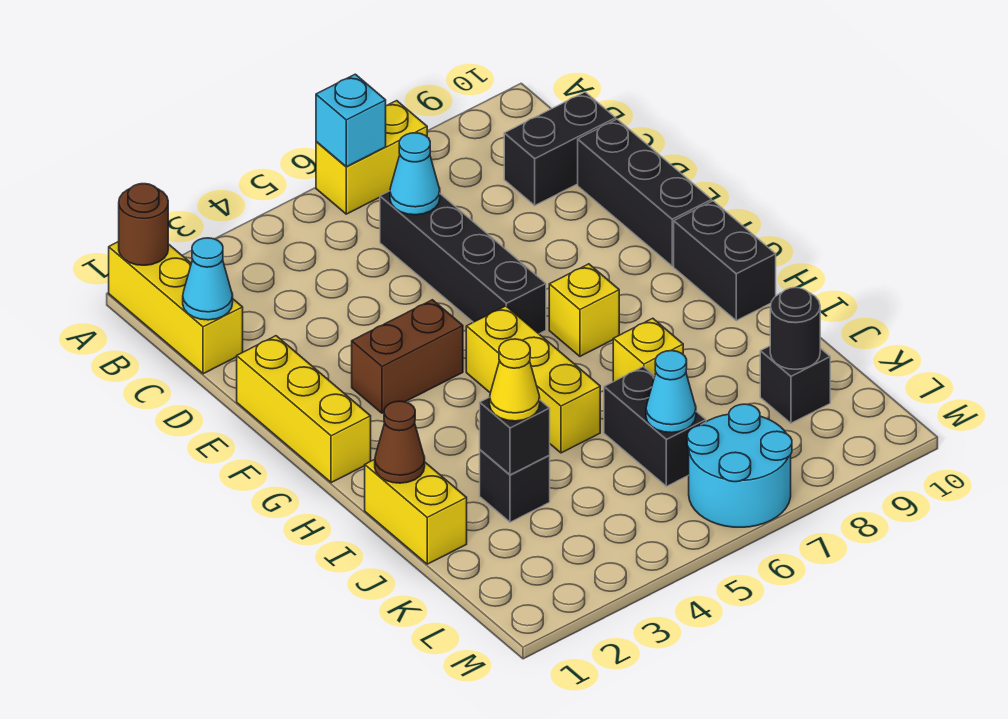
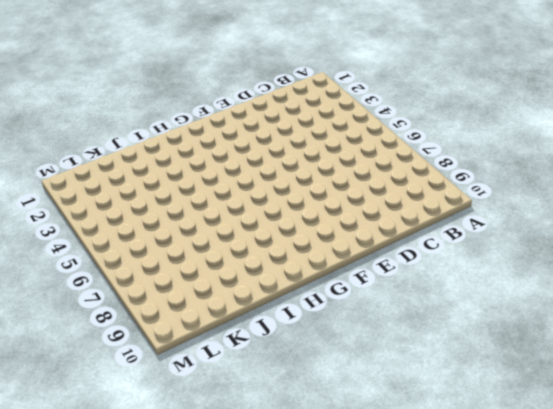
none -> yellow brick A1:C1 level 1
none -> yellow brick A6:A7 level 1
none -> black brick C6:F6 level 1

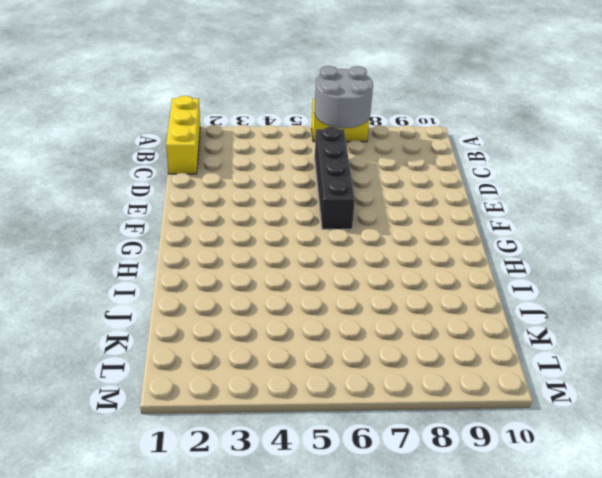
grey round brick A6:B7 level 2 -> cyan brick A6 level 2
none -> black brick C9:C10 level 1
none -> black brick D10:F10 level 1
none -> yellow brick E1:G1 level 1

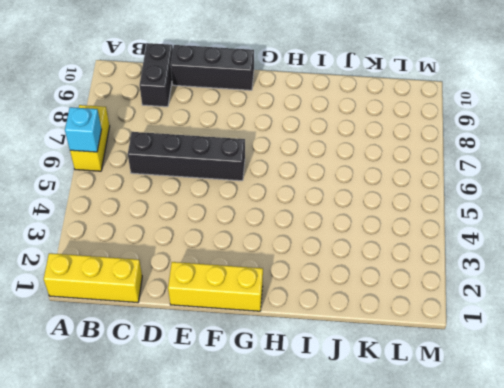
none -> brown brick F3:F4 level 1
none -> yellow brick G5:I5 level 1
none -> yellow brick G7 level 1

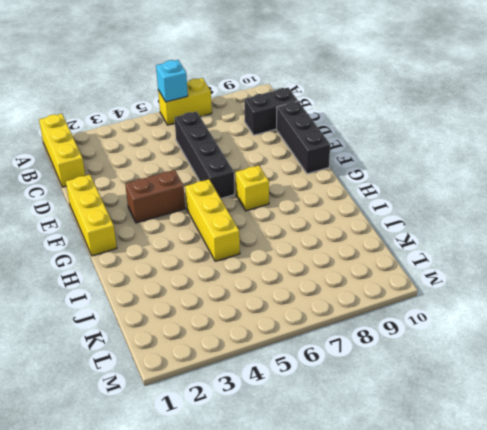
none -> black brick G10:H10 level 1
none -> yellow brick I1:J1 level 1
none -> yellow brick I7 level 1

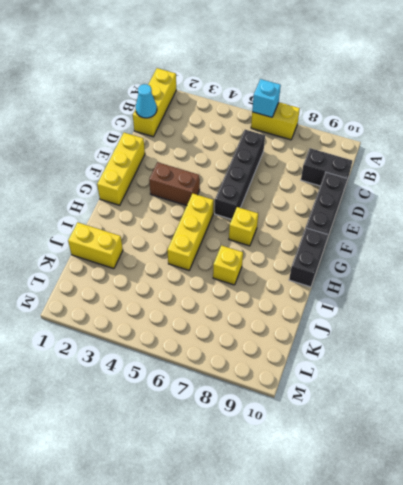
yellow brick J1:J2 level 1 -> yellow brick I1:J1 level 1
none -> black brick J3 level 1
none -> black brick J6:K6 level 1
none -> black brick K9 level 1

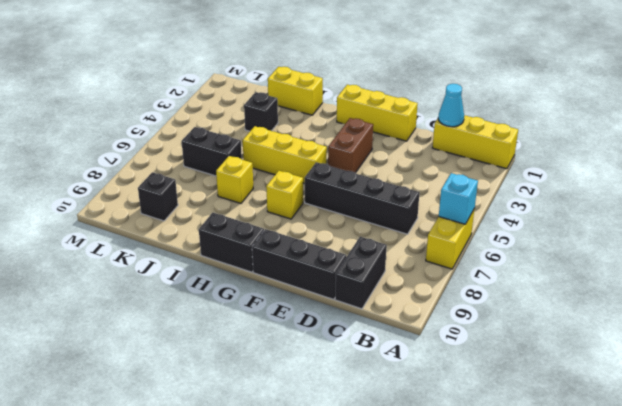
none -> cyan round brick L6:M7 level 1
none -> brown round brick A1 level 2
none -> cyan cone C6 level 2

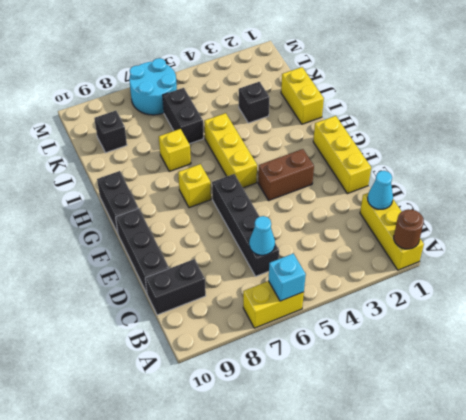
none -> brown cone I1 level 2
none -> black brick J3 level 2
none -> cyan cone K6 level 2

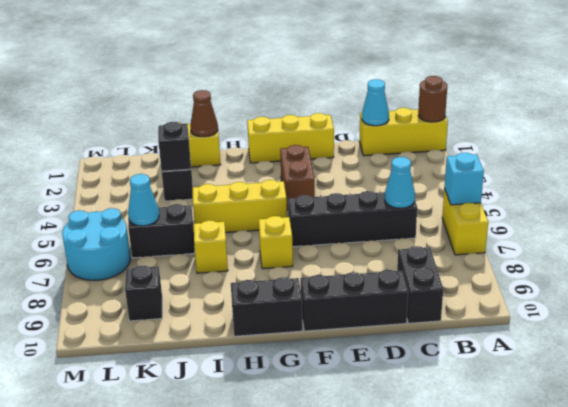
none -> black round brick K9 level 2
none -> yellow cone J3 level 3

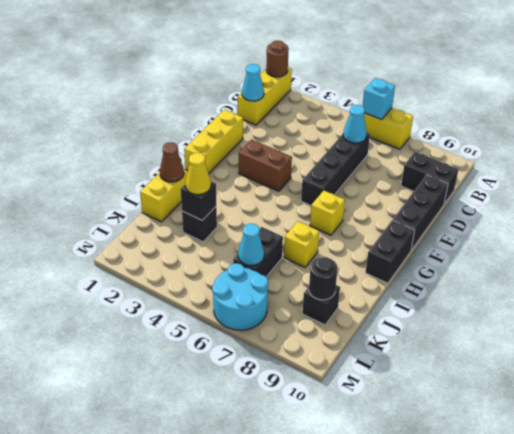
none -> yellow brick G5:I5 level 1

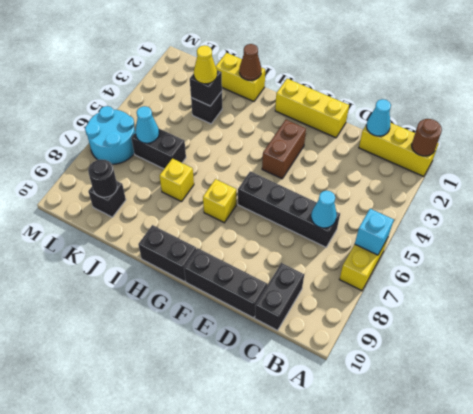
none -> yellow brick G5:I5 level 1

